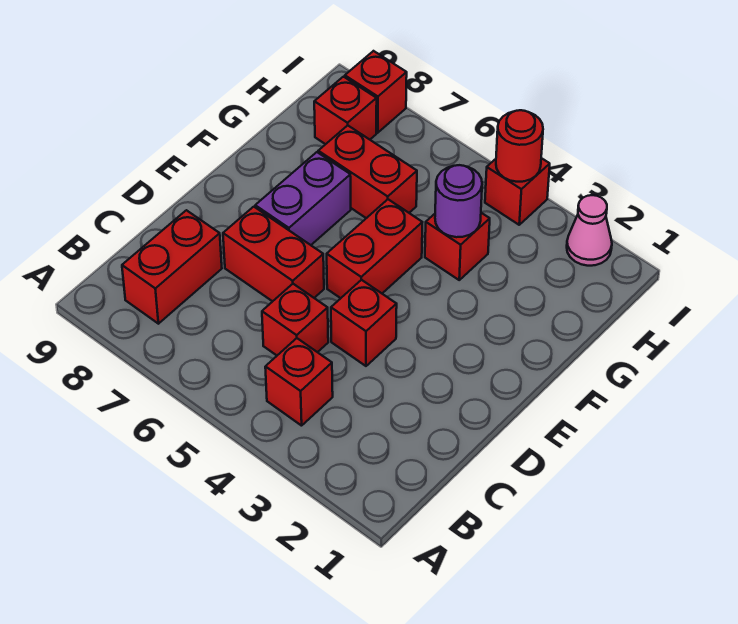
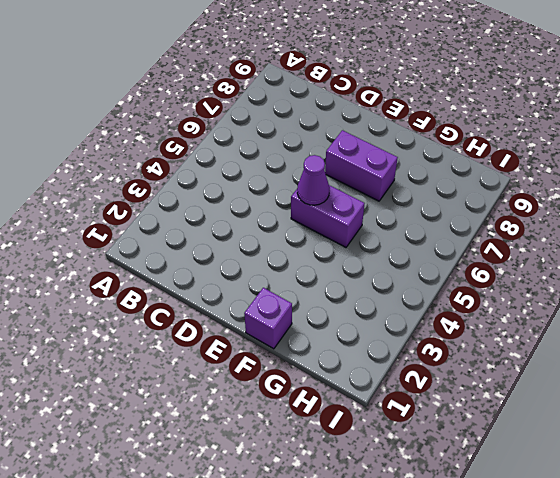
purple brick E5:F5 level 1 -> red brick E5:F5 level 1
purple cone E5 level 2 -> none
purple brick F1 level 1 -> none
none -> red brick B4 level 1
none -> red brick B8:C8 level 1
none -> red brick C5 level 1

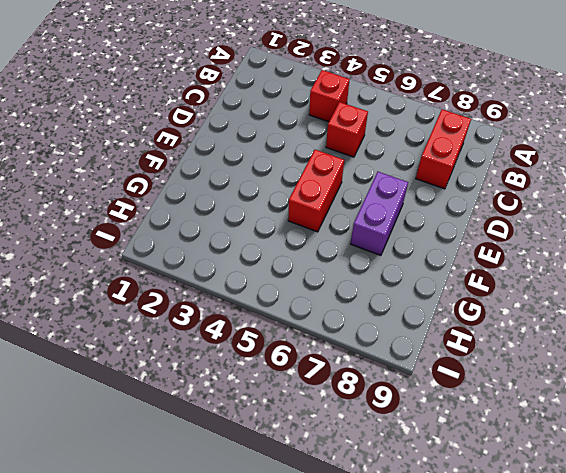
none -> red brick D4 level 1
none -> red brick D6:D7 level 1
none -> red brick G4 level 1

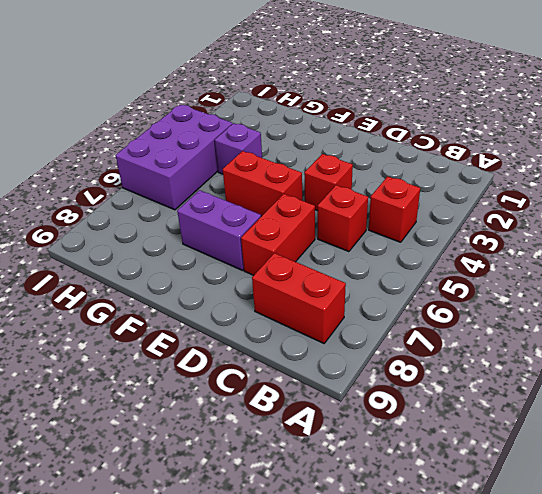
purple brick G4 level 1 -> red brick G4 level 1
purple brick H4:I6 level 1 -> red brick I4 level 1
none -> red brick G6:G7 level 1
none -> red brick H8 level 1
none -> pink cone I2 level 1

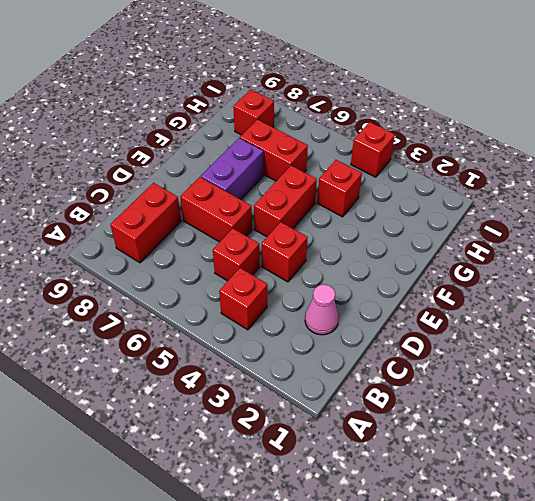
pink cone C2 level 1 -> pink cone I2 level 1
none -> red brick I8 level 1
none -> purple round brick G4 level 2
none -> red round brick I4 level 2

